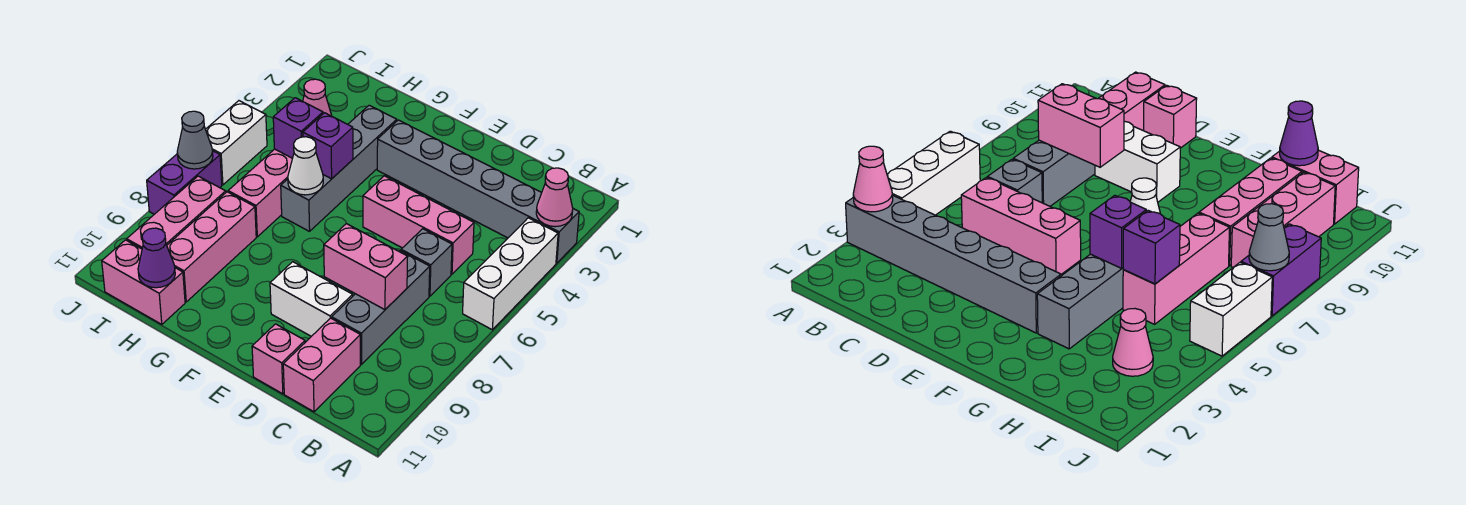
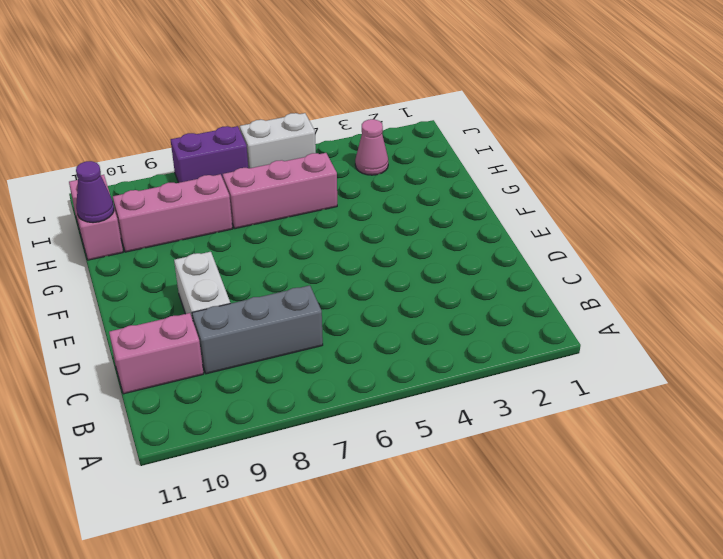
none -> grey brick A3:F3 level 1
none -> white brick A4:A6 level 1
none -> pink brick C5:E5 level 1

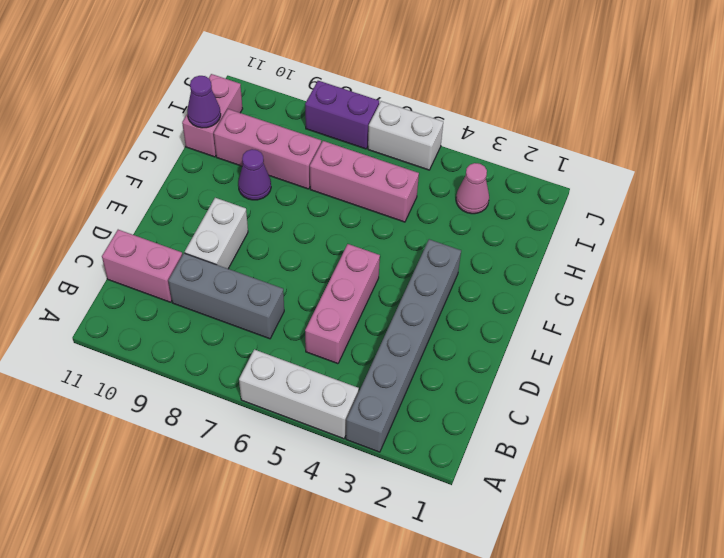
purple cone G9 level 1 -> none
none -> grey brick C6 level 1
none -> pink brick D11 level 1
none -> grey brick G3:G6 level 1

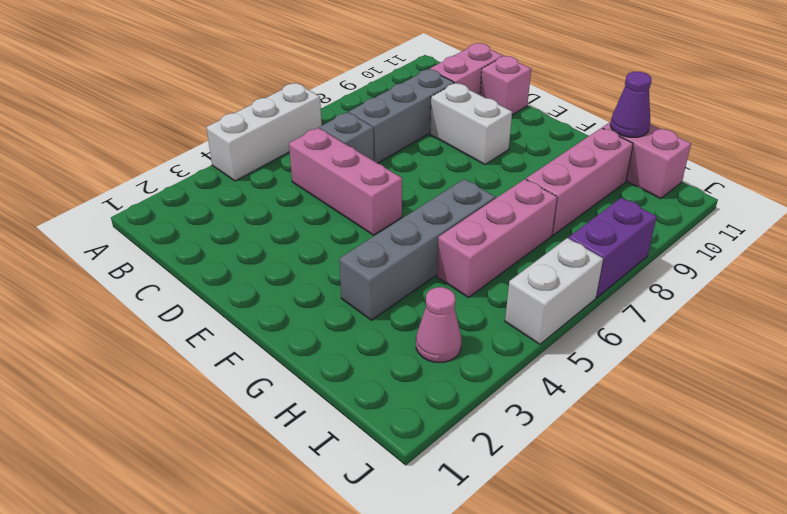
none -> grey brick A3:F3 level 1
none -> pink brick I8:I10 level 1
none -> pink cone A3 level 2

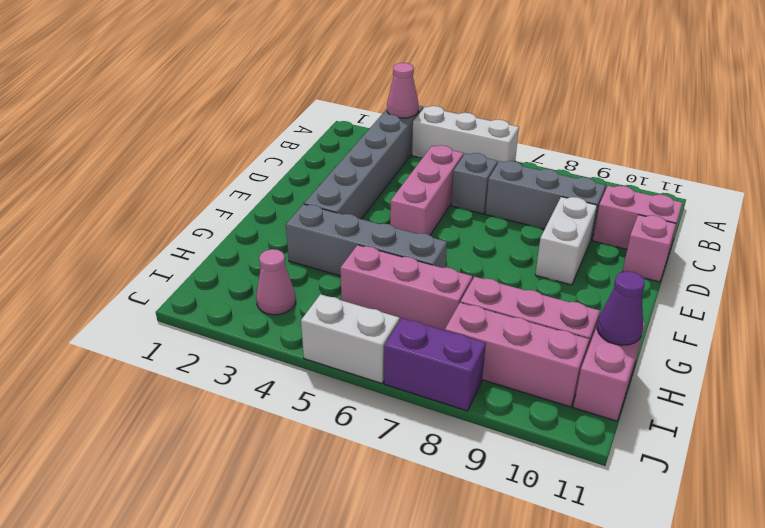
none -> pink brick C8:D8 level 2
none -> purple brick G5 level 2
none -> white cone G6 level 2

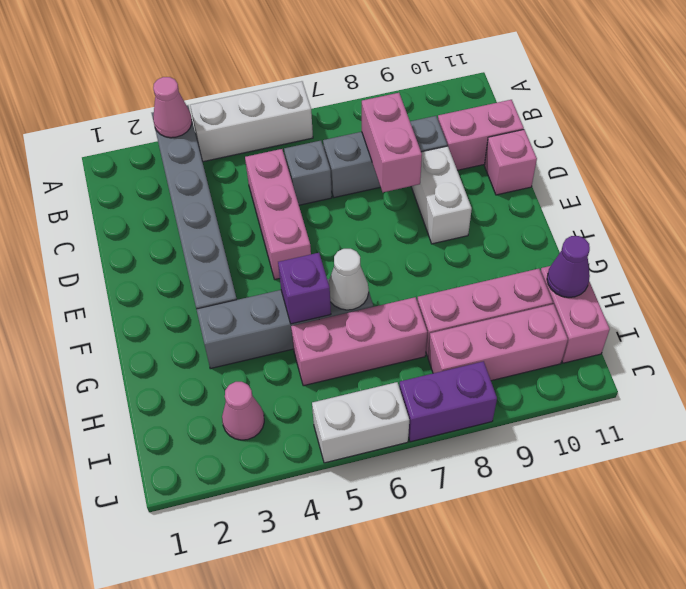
none -> purple brick H5 level 2
none -> grey cone J7 level 2

